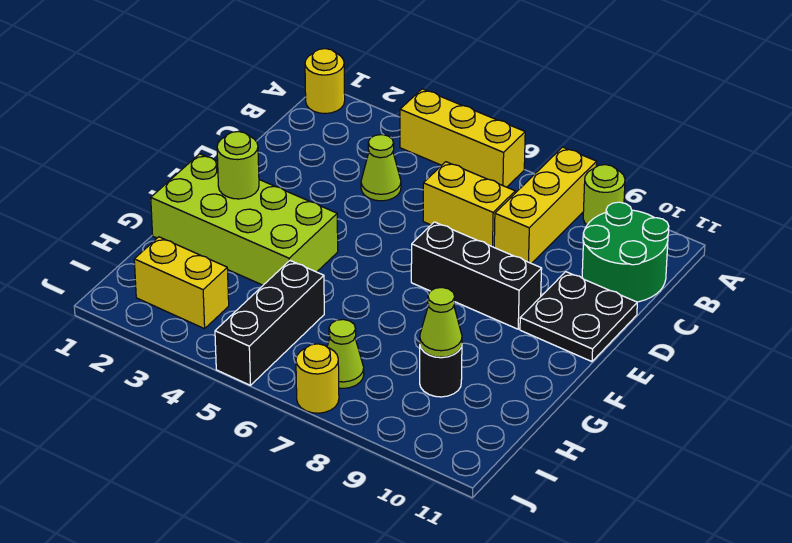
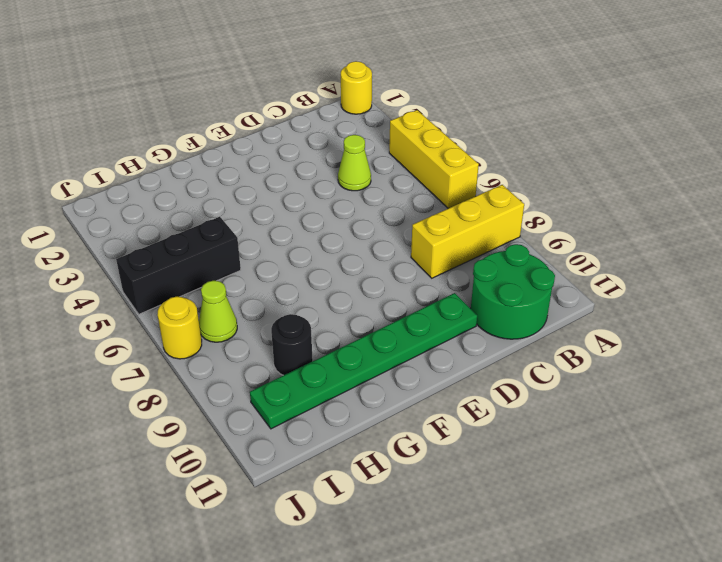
green plate D10:I10 level 1 -> black plate D10:E11 level 1
none -> lime round brick A9 level 1
none -> yellow brick C6:C7 level 1
none -> black brick E7:E9 level 1

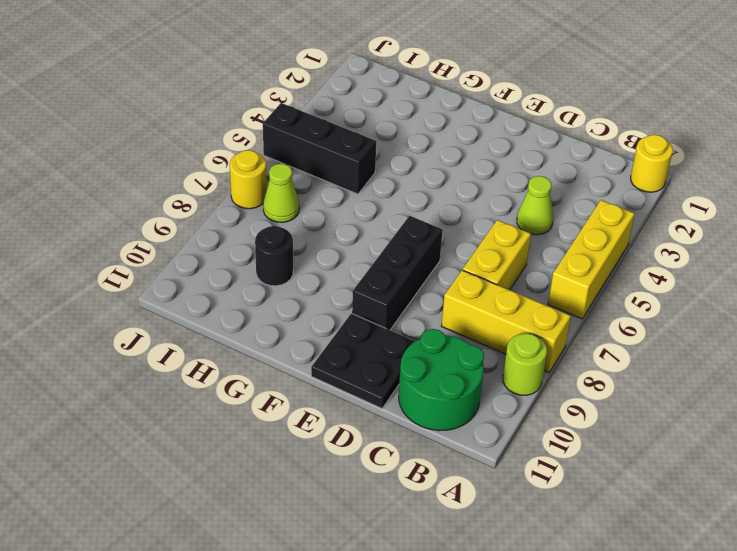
none -> lime brick F1:G4 level 1
none -> yellow brick I2:I3 level 1
none -> lime round brick F2 level 2

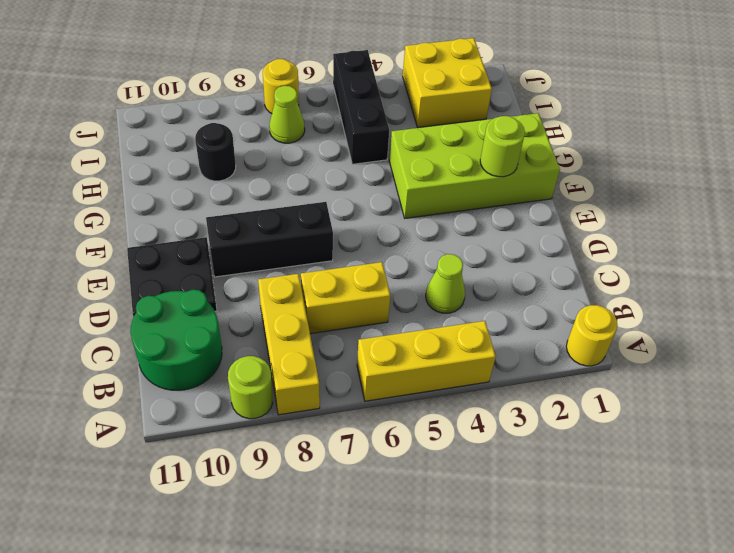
yellow brick I2:J3 level 1 -> yellow brick I2:I3 level 1
none -> lime cone H9 level 2

